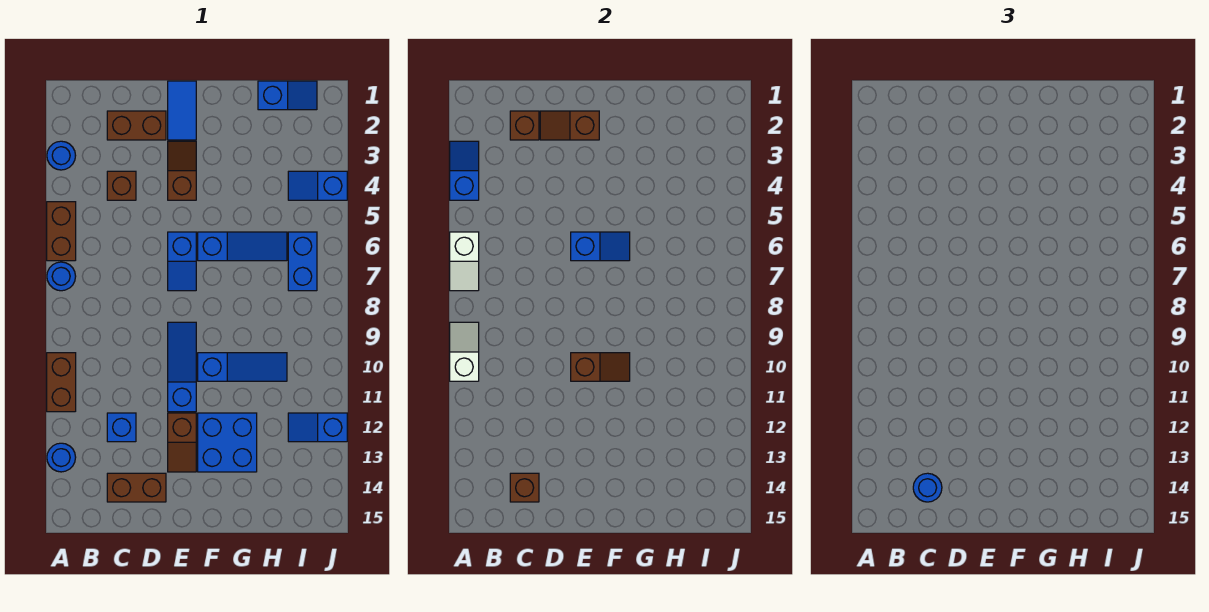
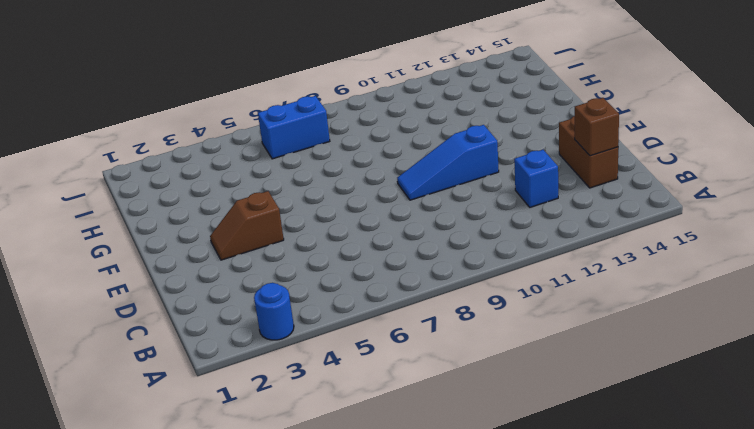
none -> brown brick A5:A6 level 1
none -> blue round brick A7 level 1
none -> brown brick A10:A11 level 1
none -> blue round brick A13 level 1

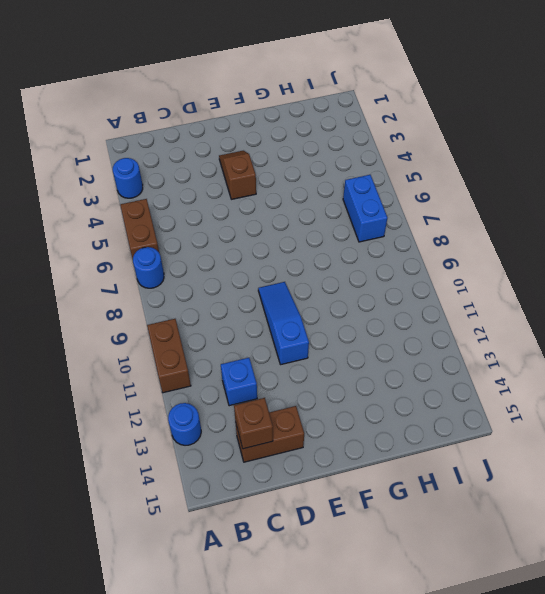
none -> brown brick C2:D2 level 1
none -> brown brick C4 level 1
none -> blue tile E1:E2 level 1
none -> blue slope E6:E7 level 1 top 6

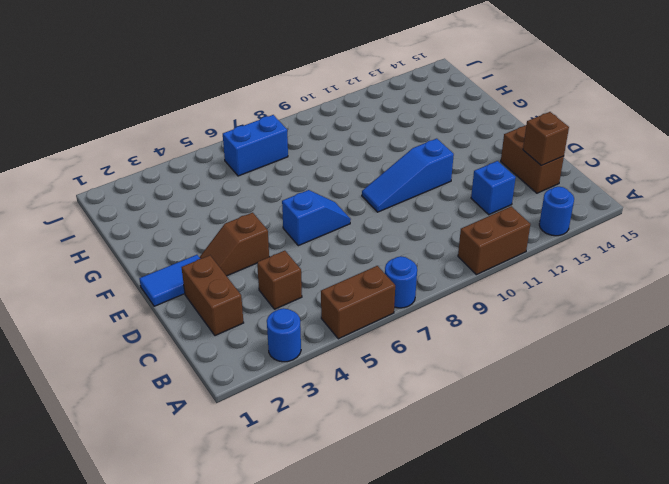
none -> brown slope E12:E13 level 1 top 12
none -> blue slope F6:H6 level 1 top F
none -> blue slope F10:H10 level 1 top F
none -> blue brick F12:G13 level 1

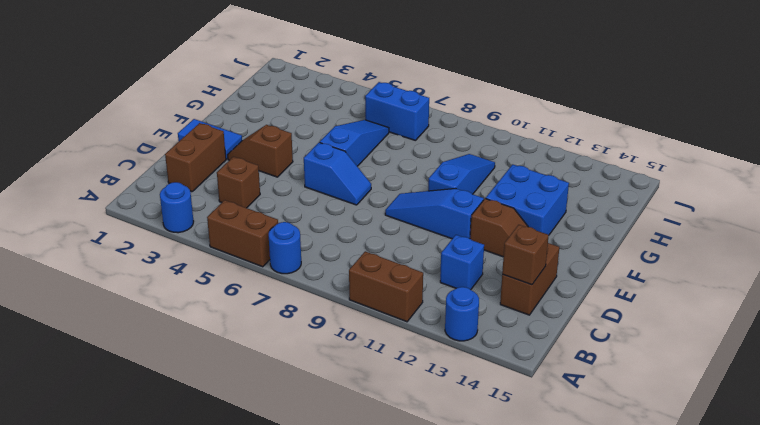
none -> blue slope H1:I1 level 1 top H
none -> blue slope I4:J4 level 1 top J
none -> blue slope I12:J12 level 1 top J
none -> blue slope A3:A4 level 2 top 4

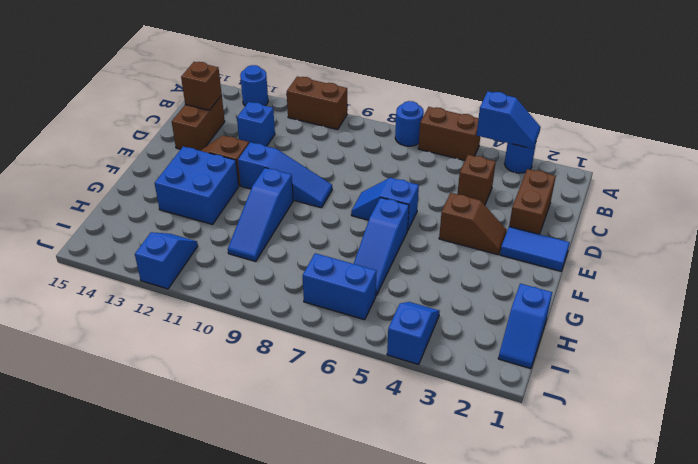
none -> white slope A6:A7 level 2 top 6
none -> white slope A9:A10 level 2 top 10
none -> brown brick C2 level 2
none -> brown slope D2:E2 level 2 top E

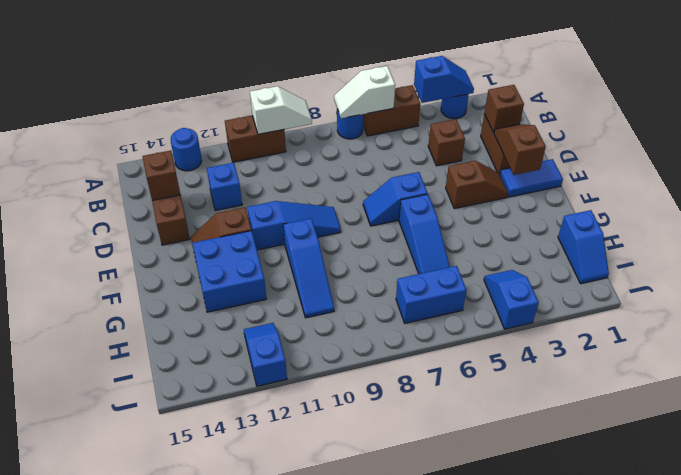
none -> blue slope E6:F6 level 2 top E
none -> brown slope E10:F10 level 2 top E
none -> blue round brick C14 level 3

